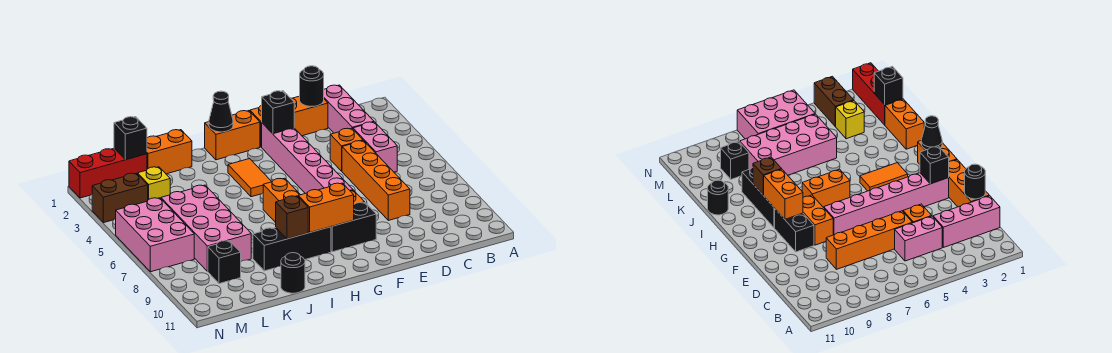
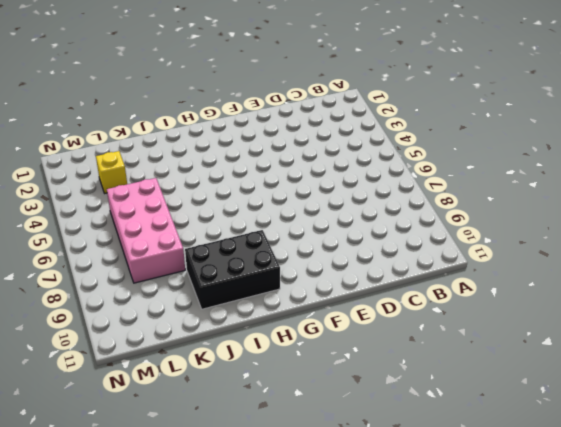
black brick H9:J10 level 1 -> black brick H9:J9 level 1
none -> pink brick C1:C3 level 1
none -> pink brick C4:C5 level 1
none -> orange brick D1:F1 level 1

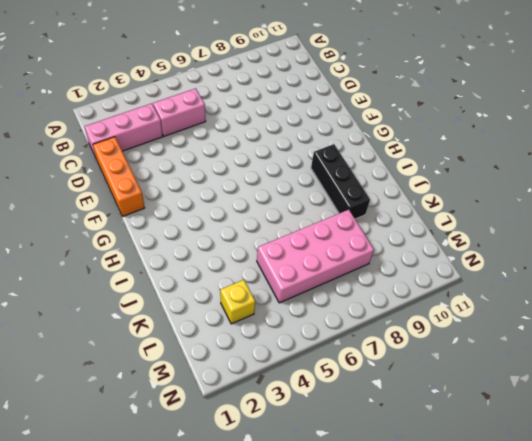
none -> orange brick D4 level 1
none -> orange brick D5:D8 level 1
none -> pink brick F2:F7 level 1

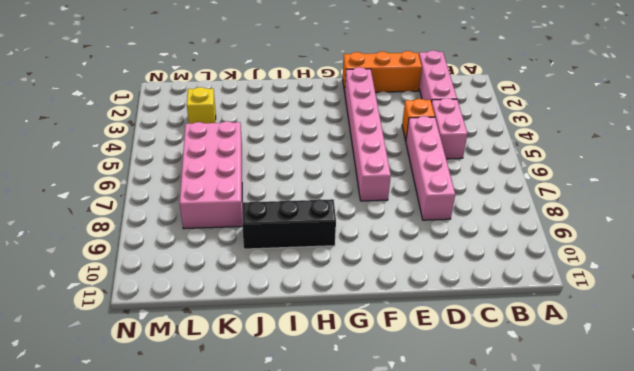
pink brick D5:D8 level 1 -> orange brick D5:D8 level 1
none -> orange brick F8:G8 level 1
none -> black brick F9:G9 level 1
none -> orange brick G1:H1 level 1

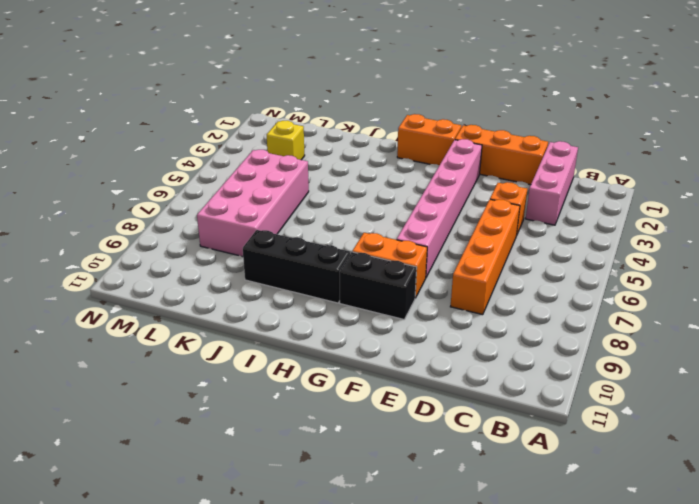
none -> pink brick C4:C5 level 1
none -> orange tile H3:H4 level 1
none -> orange brick H6:H7 level 1

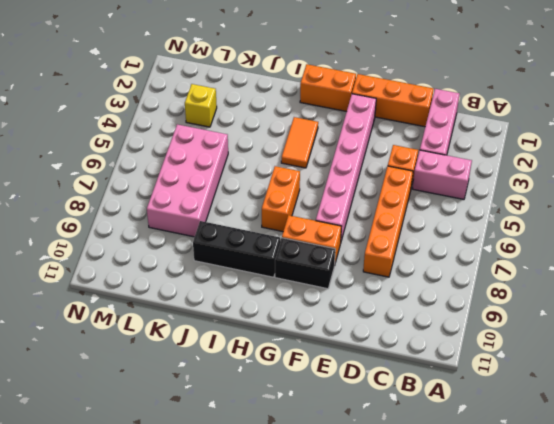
pink brick B4:C4 level 1 -> pink brick C4:C5 level 1
none -> orange brick J1:K1 level 1
none -> black round brick J11 level 1
none -> red brick L1:N1 level 1

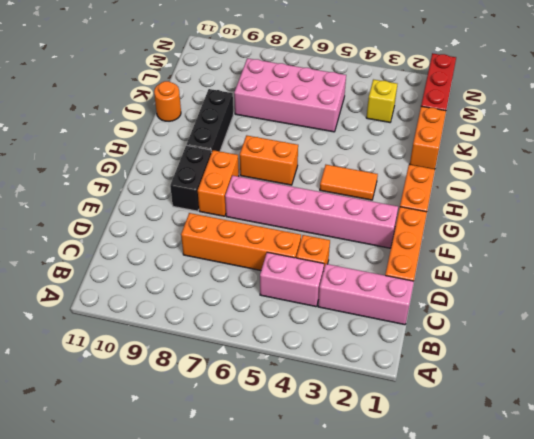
orange round brick J11 level 1 -> black round brick J11 level 1
none -> black brick L9 level 1
none -> brown brick M3:N3 level 1
none -> pink brick M5:N7 level 1

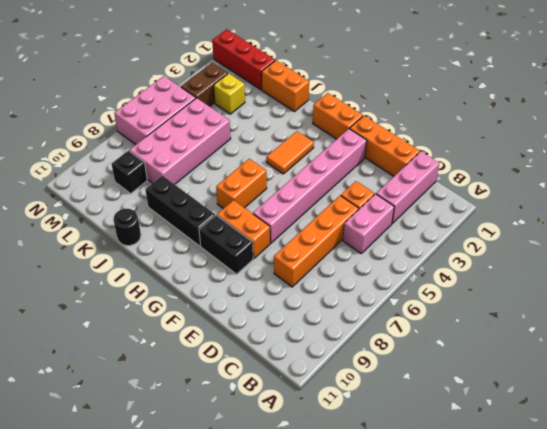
brown brick M3:M4 level 1 -> brown brick M3:N3 level 1
none -> black round brick D1 level 2
none -> black brick F2 level 2
none -> orange brick G9:H9 level 2

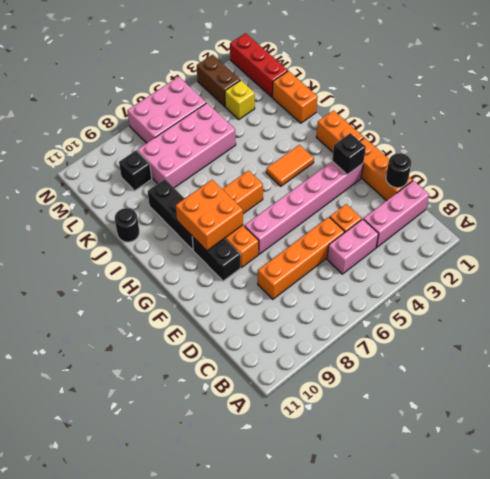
orange brick G8:H9 level 2 -> orange brick G9:H9 level 2
none -> black cone H1 level 2
none -> brown brick I9 level 2
none -> black brick L1 level 2

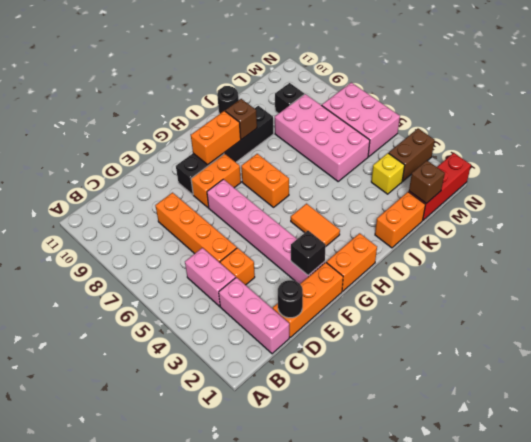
brown brick L1 level 2 -> black brick L1 level 2
none -> black cone H1 level 2

